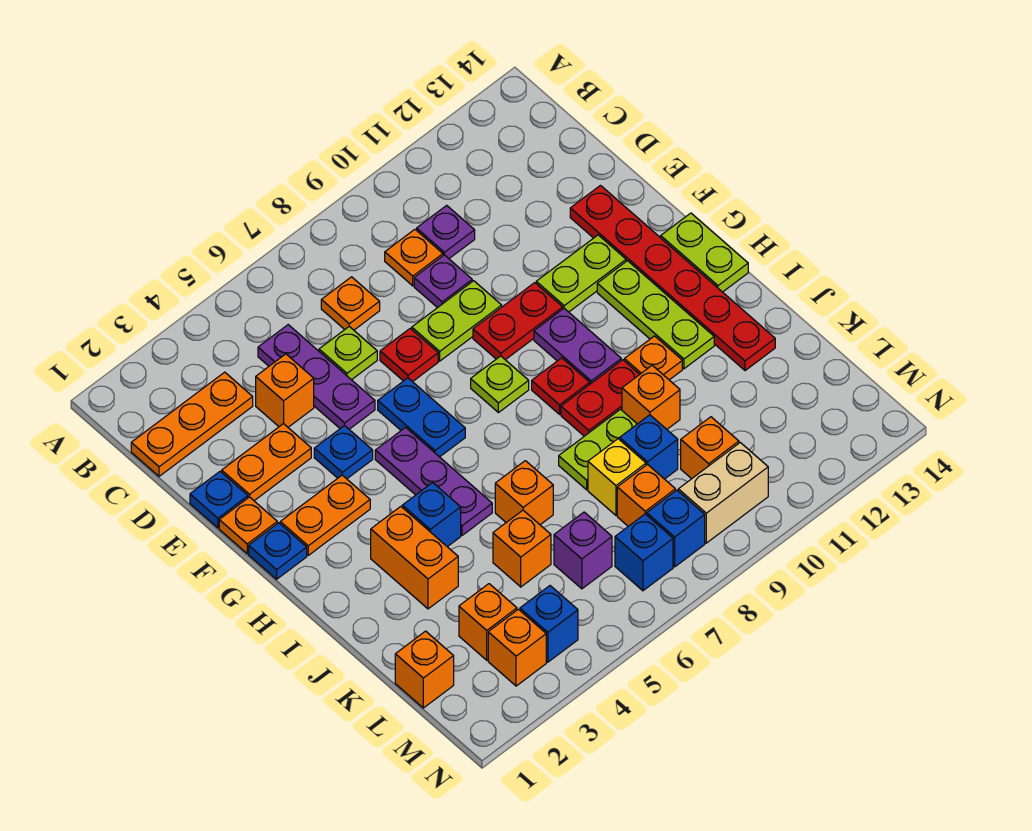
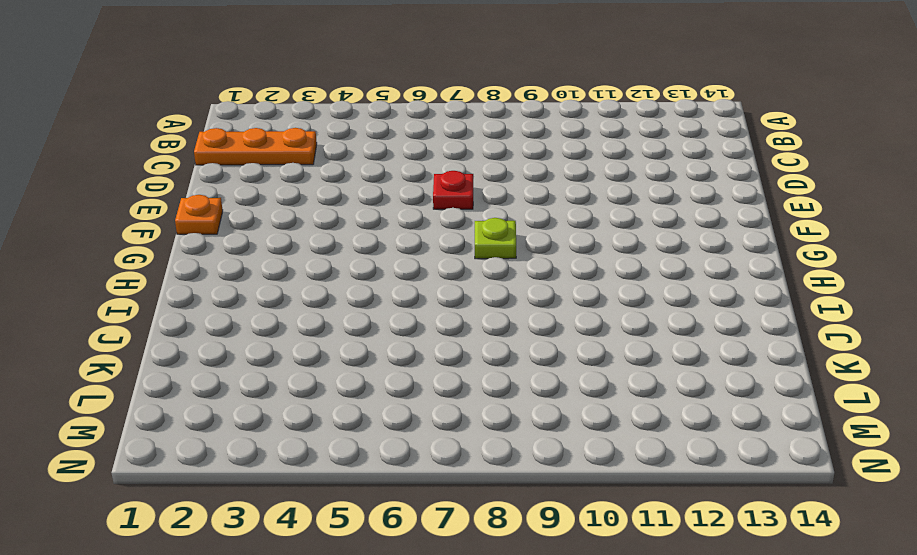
none -> purple plate C5:E5 level 1
none -> orange plate C7 level 1
none -> orange plate C9 level 1
none -> purple plate C10 level 1

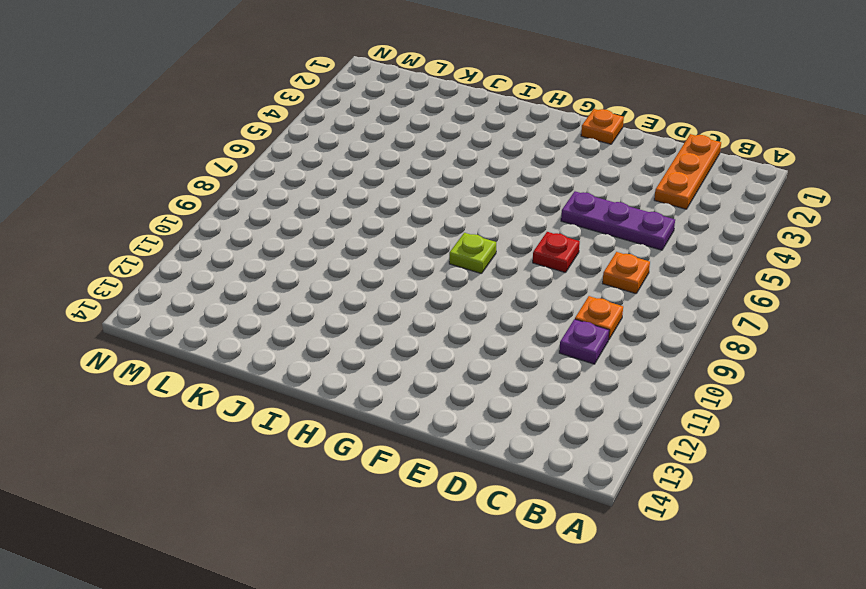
none -> orange brick D4 level 1
none -> lime plate D6 level 1
none -> purple plate D9 level 1
none -> blue plate E1 level 1

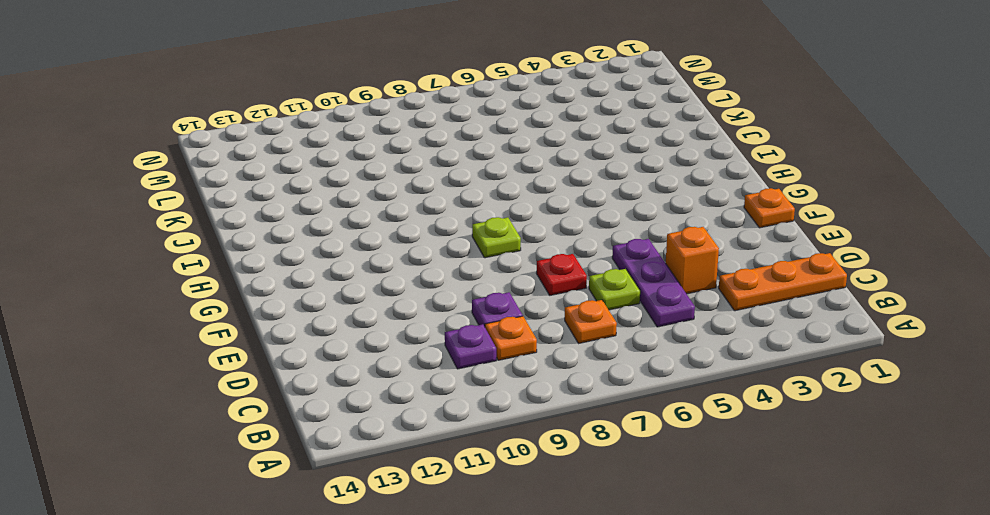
none -> blue plate E1 level 1
none -> orange plate E2:E3 level 1
none -> lime plate E8:E9 level 1
none -> red plate E13:J13 level 1

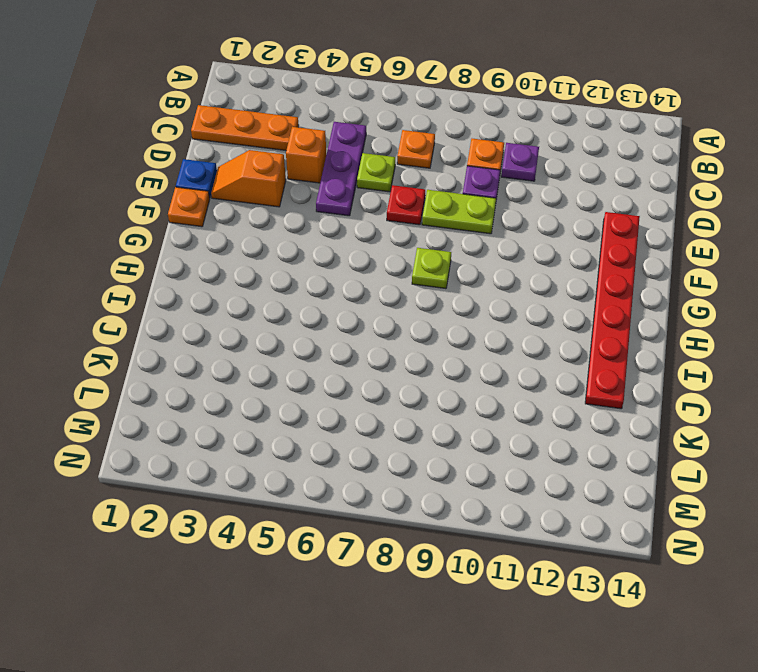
orange slope E2:E3 level 1 top 3 -> orange plate E2:E3 level 1
none -> blue plate F4 level 1
none -> blue plate F6:G6 level 1
none -> red plate F9:F10 level 1
none -> lime plate F11:F12 level 1

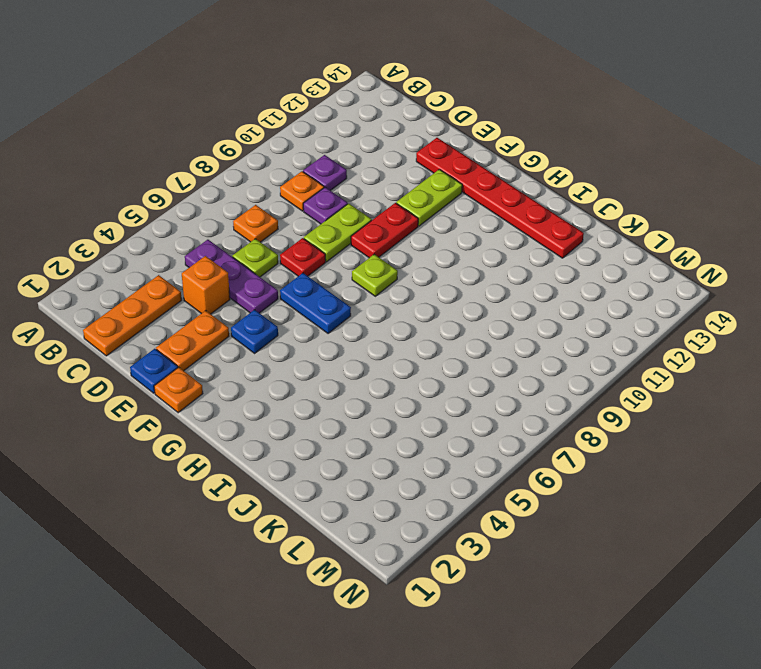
none -> blue plate G1 level 1
none -> orange plate G2:G3 level 1
none -> purple plate G5:I5 level 1
none -> purple plate G10:H10 level 1

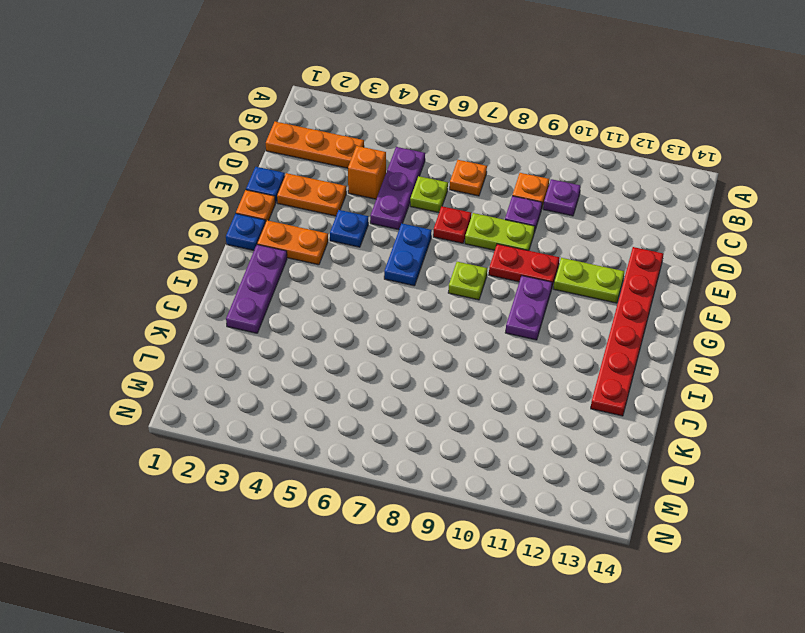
purple plate H2:J2 level 1 -> purple plate G5:I5 level 1
none -> lime plate G12:I12 level 1
none -> lime plate G14:H14 level 1
none -> red plate H9 level 1
none -> orange brick I3:J3 level 1

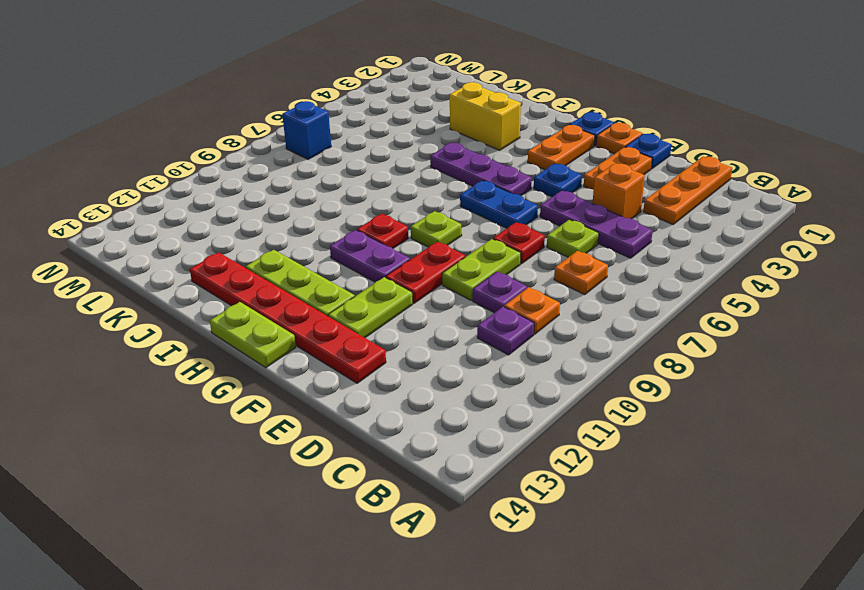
yellow brick I3:J3 level 1 -> orange brick I3:J3 level 1
none -> blue brick I4 level 1
none -> red plate I9:I10 level 1
none -> orange plate I11 level 1
none -> orange brick J6 level 1

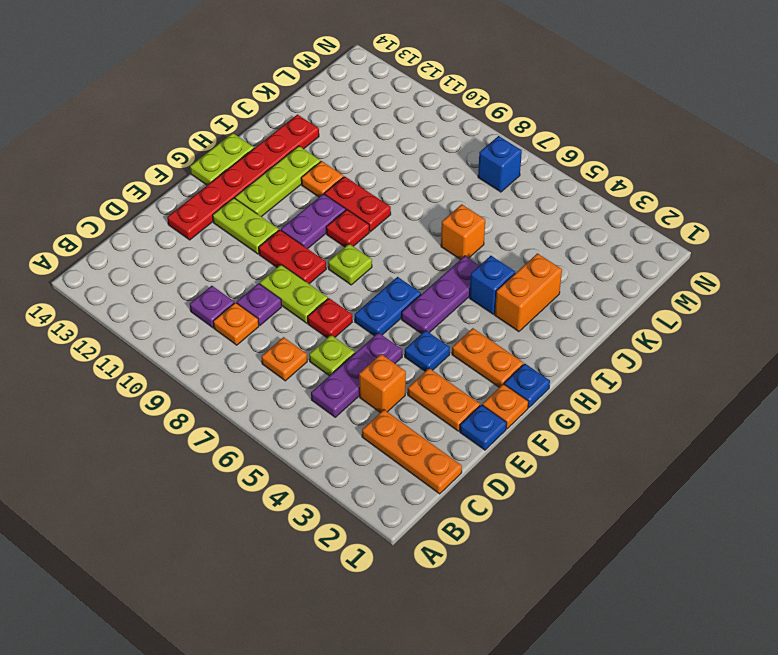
none -> lime plate J8:J9 level 1
none -> orange brick J10 level 1
none -> orange brick K5 level 1
none -> yellow brick K8 level 1

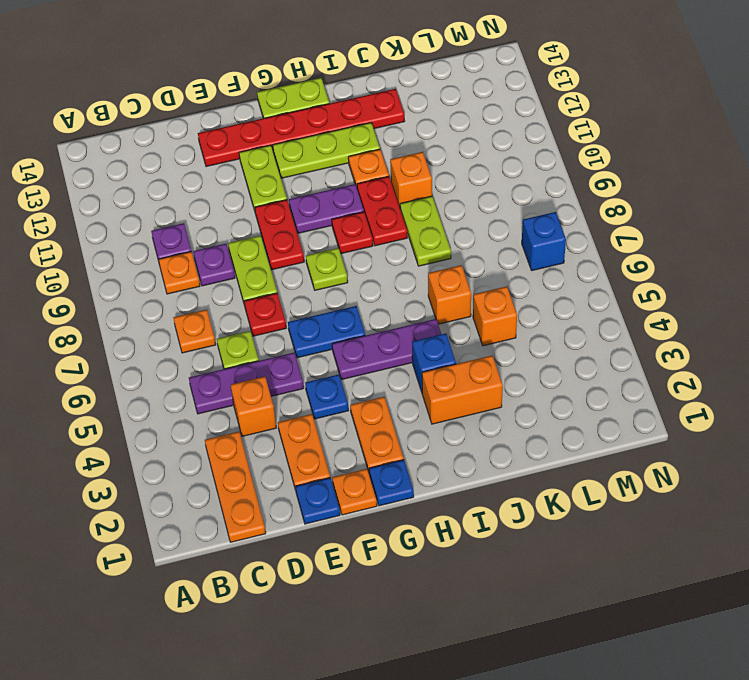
none -> yellow brick K8 level 1
none -> blue brick K9 level 1
none -> orange brick L1 level 1
none -> orange brick L3 level 1

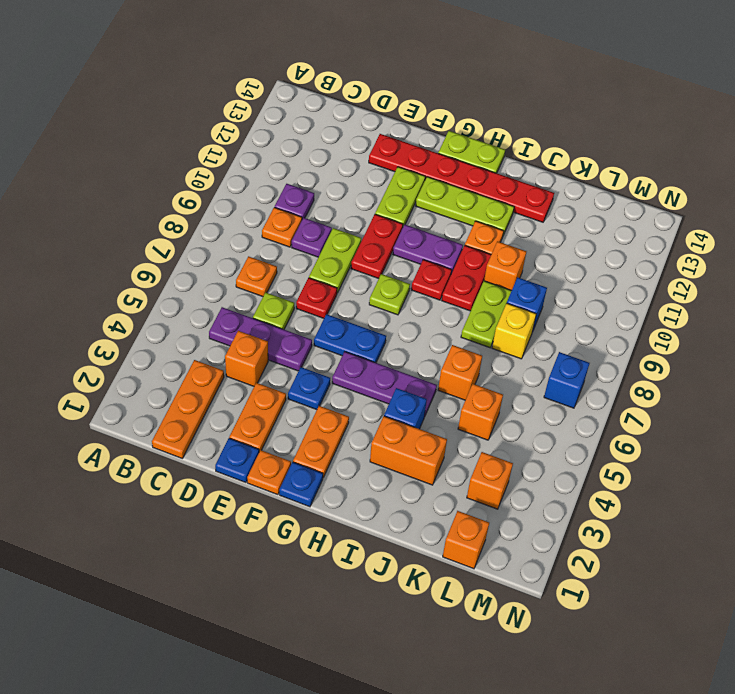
none -> purple brick L6 level 1
none -> orange brick L8 level 1
none -> orange brick L10 level 1
none -> orange brick M3 level 1

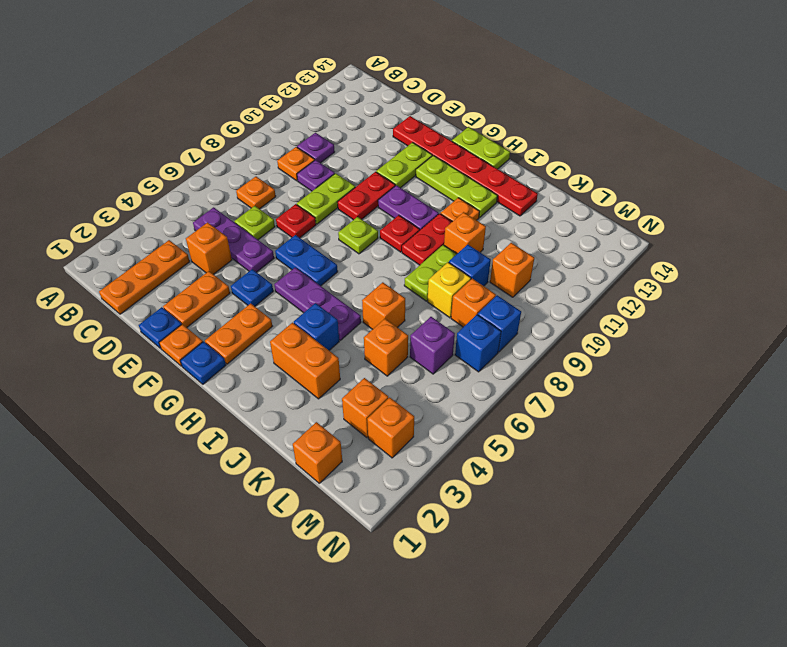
none -> blue brick M4 level 1
none -> tan brick M9:M10 level 1

